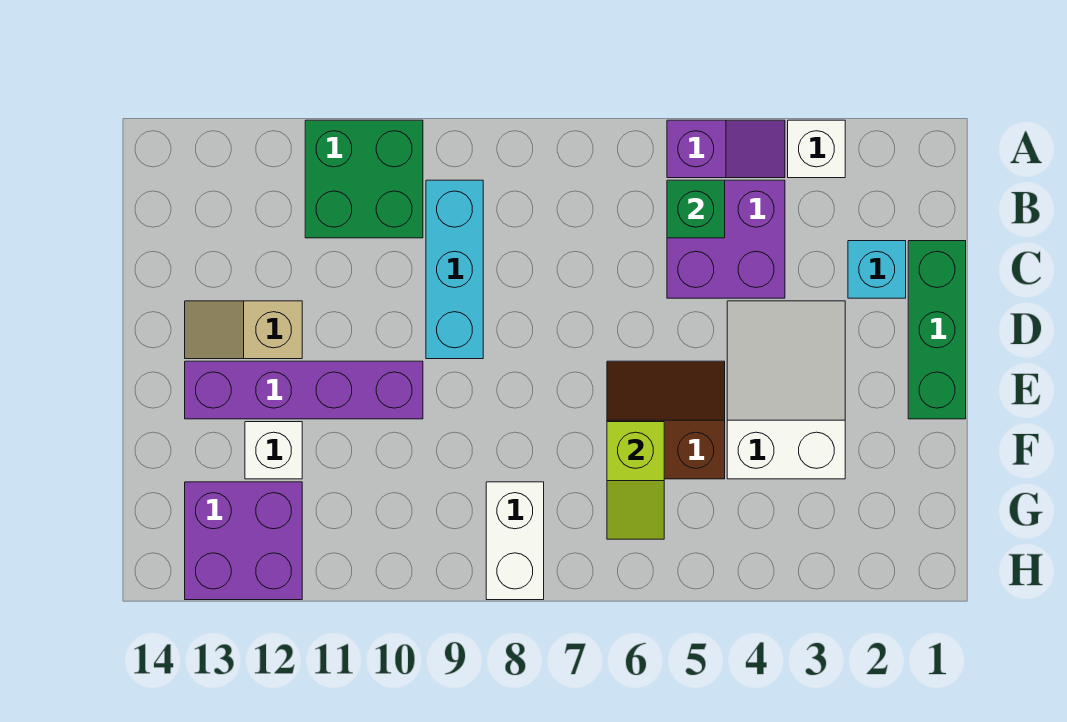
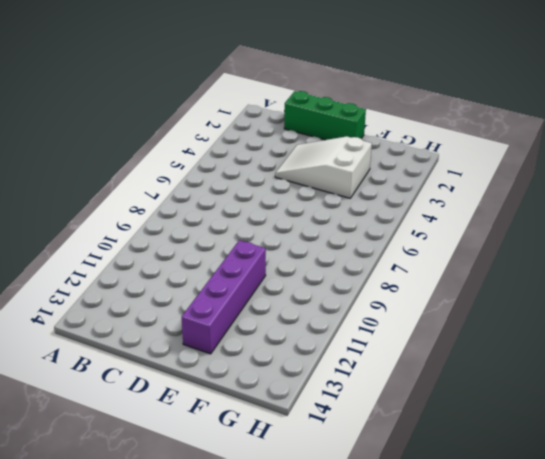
none -> white brick A3 level 1
none -> purple slope A4:A5 level 1 top 5
none -> green brick A10:B11 level 1

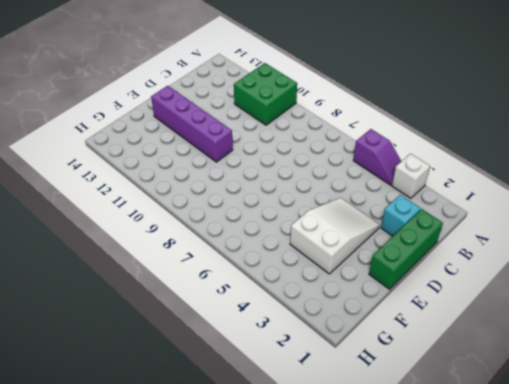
none -> purple brick B4:C5 level 1
none -> cyan brick B9:D9 level 1
none -> tan slope D12:D13 level 1 top 12

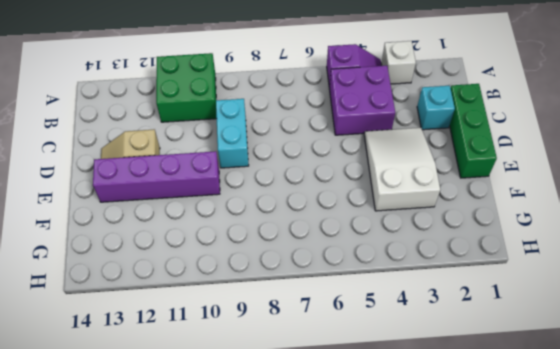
cyan brick C9:D9 level 1 -> cyan brick B9:D9 level 1
none -> brown slope E5:F6 level 1 top F
none -> white brick F12 level 1
none -> white brick G8:H8 level 1

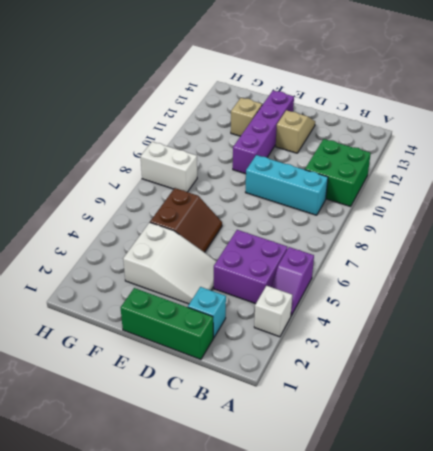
tan brick F12 level 1 -> white brick F12 level 1
none -> purple brick G12:H13 level 1
none -> green brick B5 level 2
none -> lime slope F6:G6 level 2 top F

